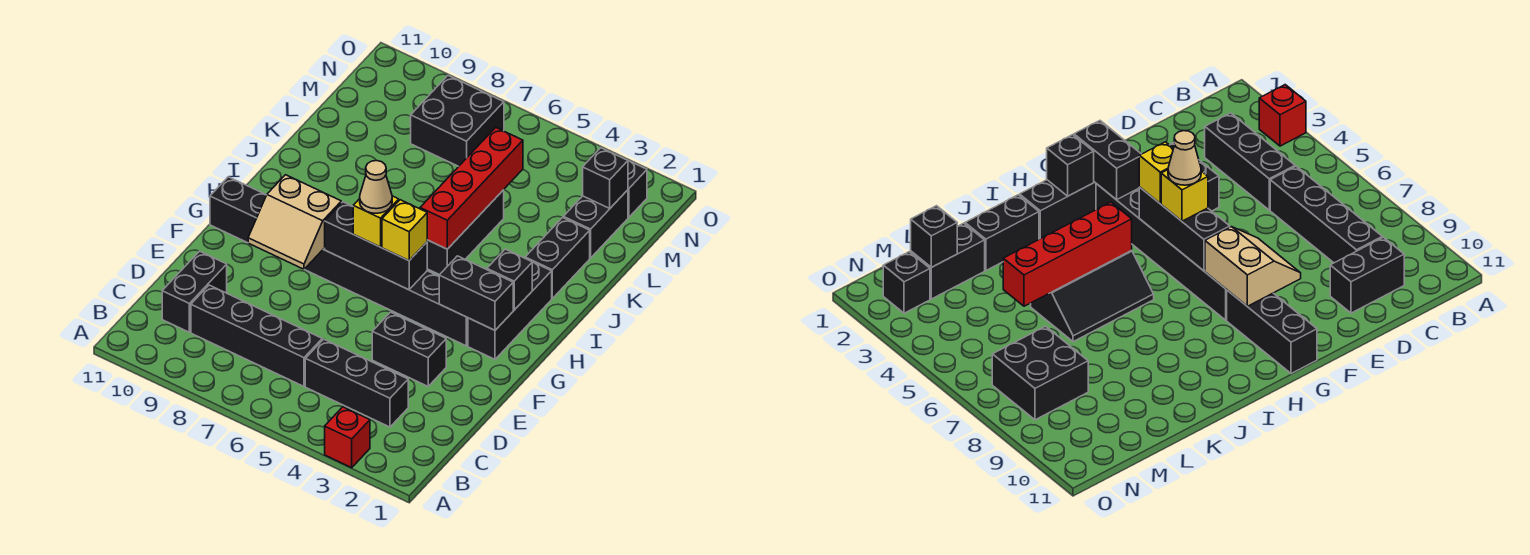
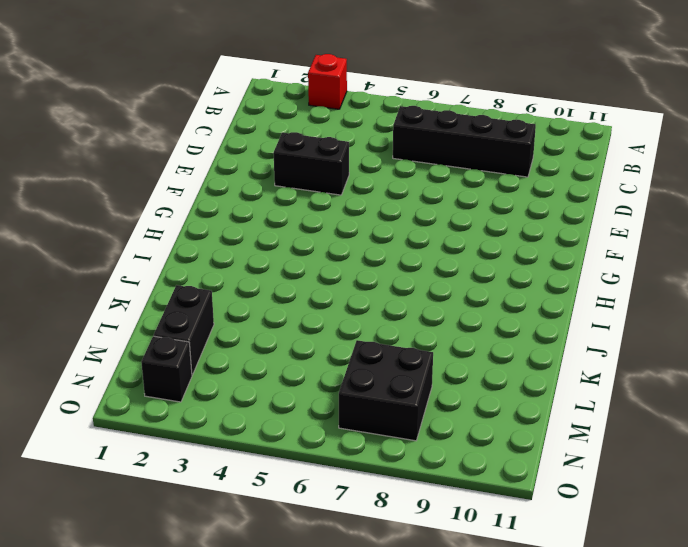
none -> black brick C3:C5 level 1
none -> black brick C10:D10 level 1
none -> black brick G2:I2 level 1

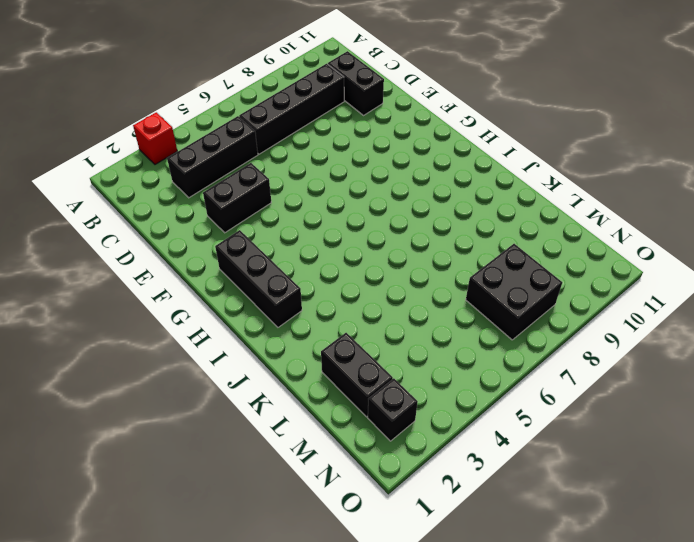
none -> black brick G3:G8 level 1
none -> black brick G9:G11 level 1
none -> black slope I5:K6 level 1 top 5

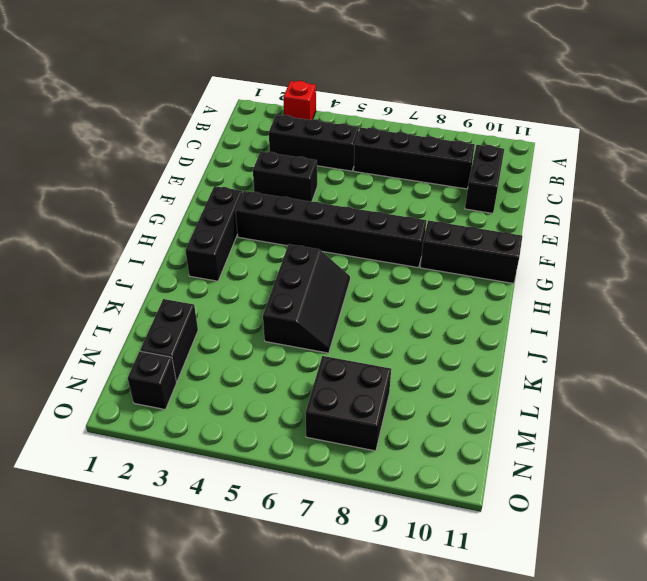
none -> black brick J2:K2 level 1
none -> tan slope F8:G9 level 2 top G
none -> black brick G2:G3 level 2

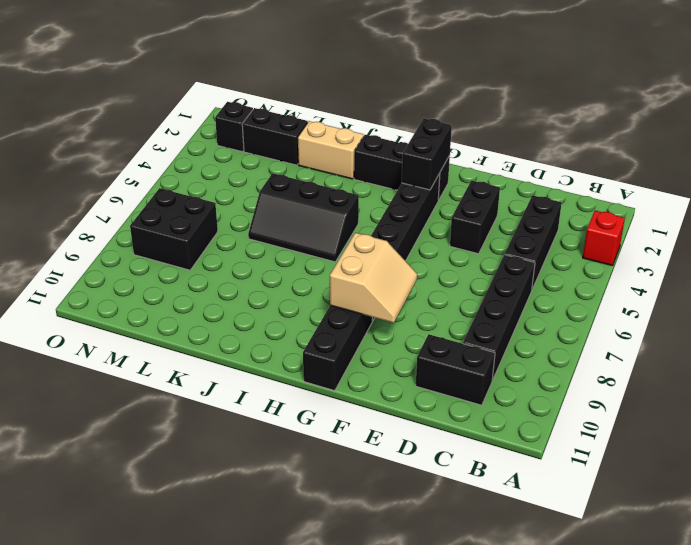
tan brick J2:K2 level 1 -> black brick J2:K2 level 1
none -> black brick G5:G7 level 2
none -> black brick H2 level 2
none -> red brick I5:L5 level 2

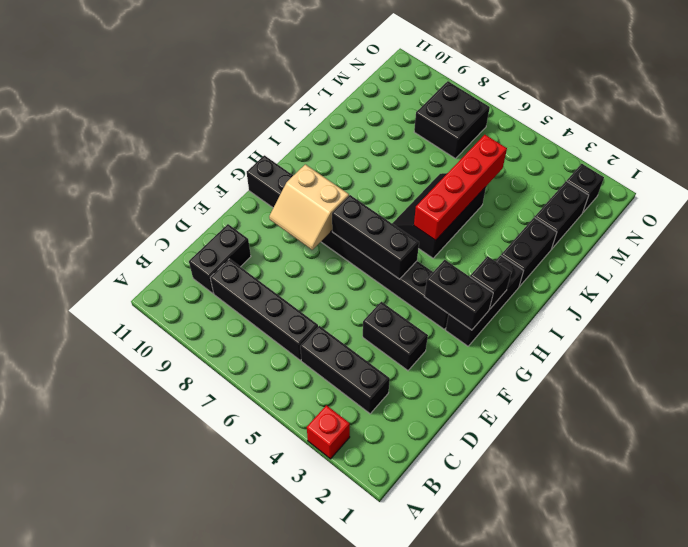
none -> black brick M2 level 2
none -> yellow brick G5 level 3
none -> yellow brick G6 level 3

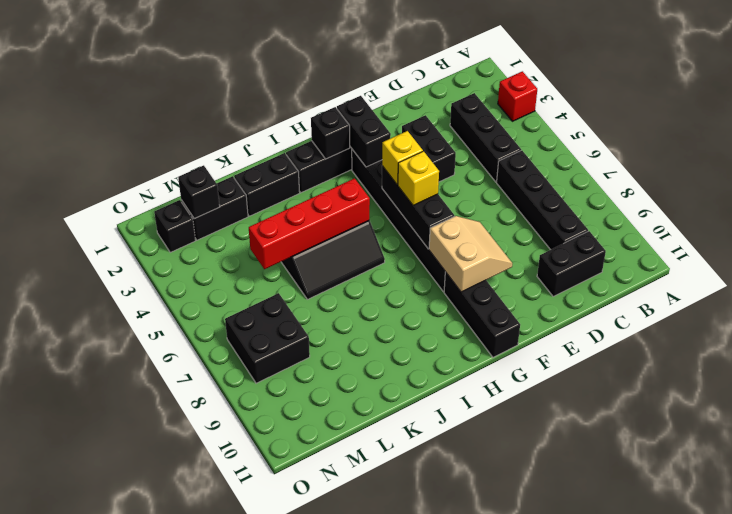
none -> tan cone G6 level 4

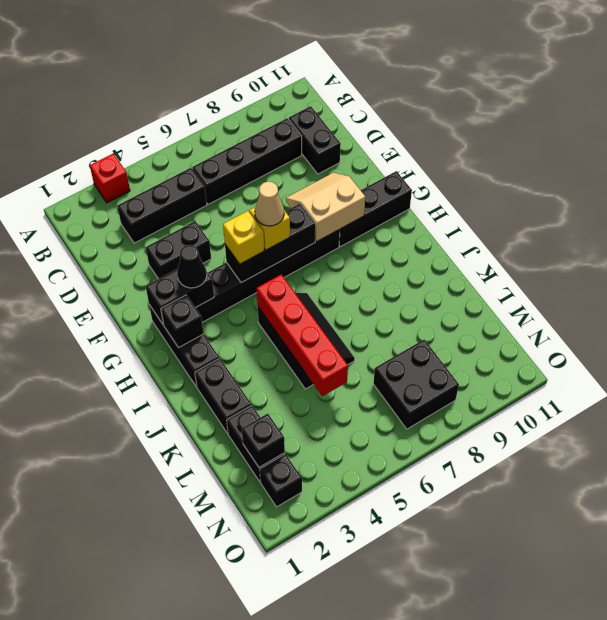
black cone G3 level 3 -> none

